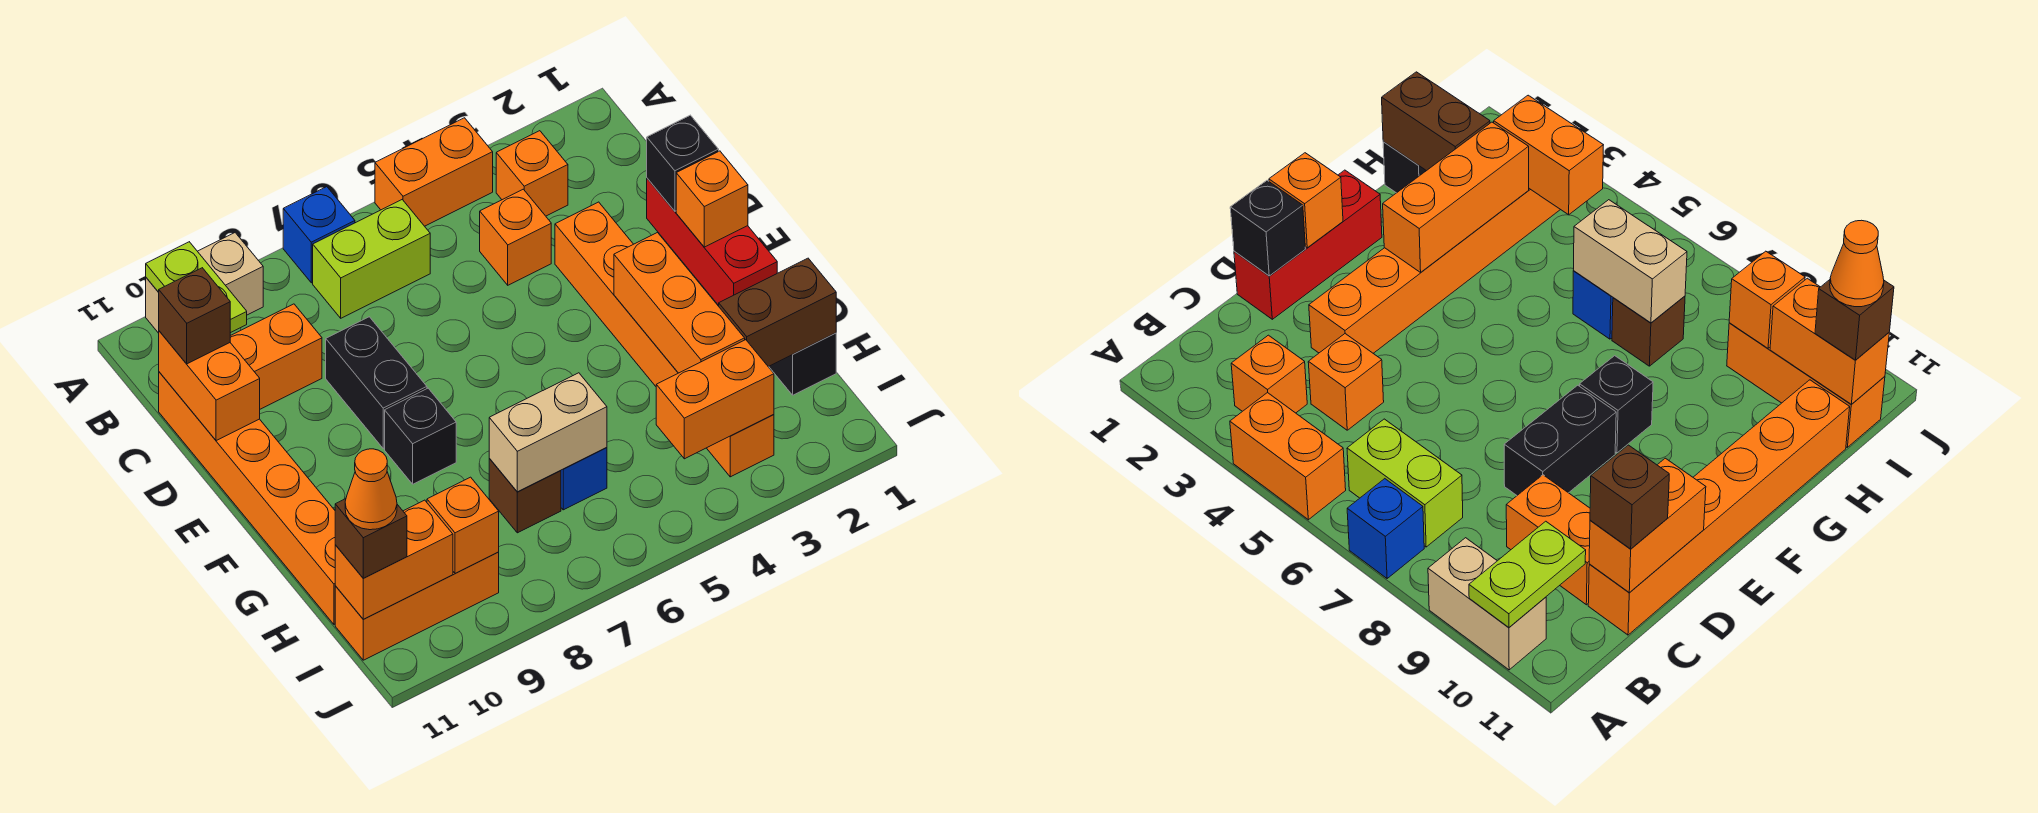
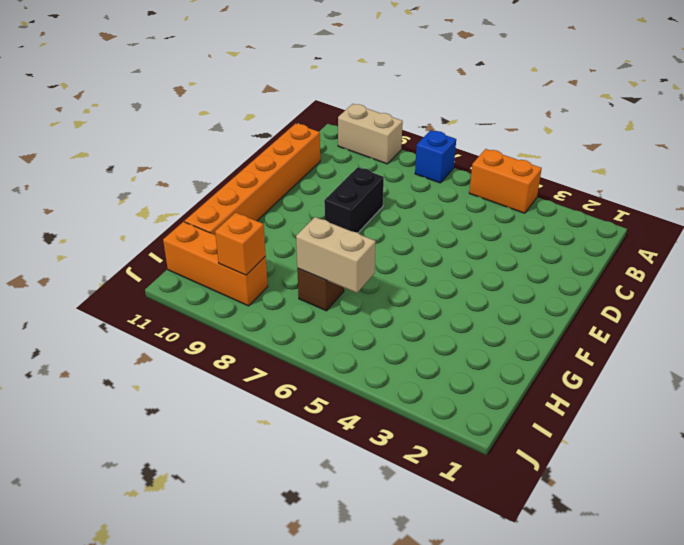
none -> orange brick B3 level 1
none -> lime brick B6:B7 level 1
none -> orange brick C4 level 1

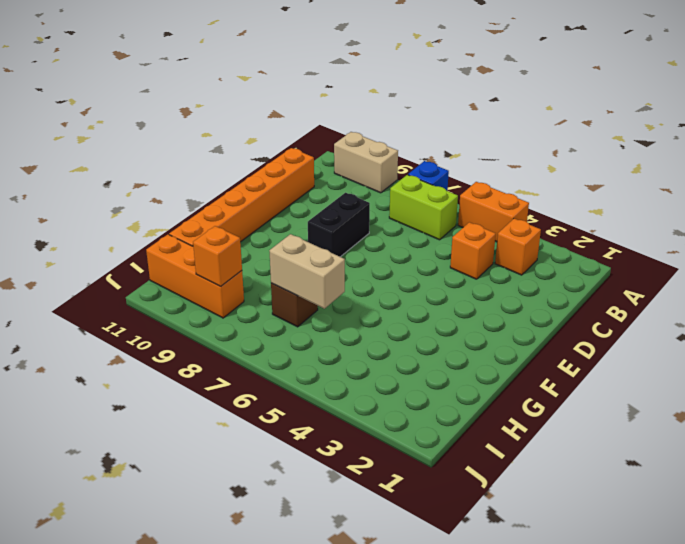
none -> orange brick C9:C10 level 1
none -> red brick D1:F1 level 1
none -> orange brick D3:I3 level 1

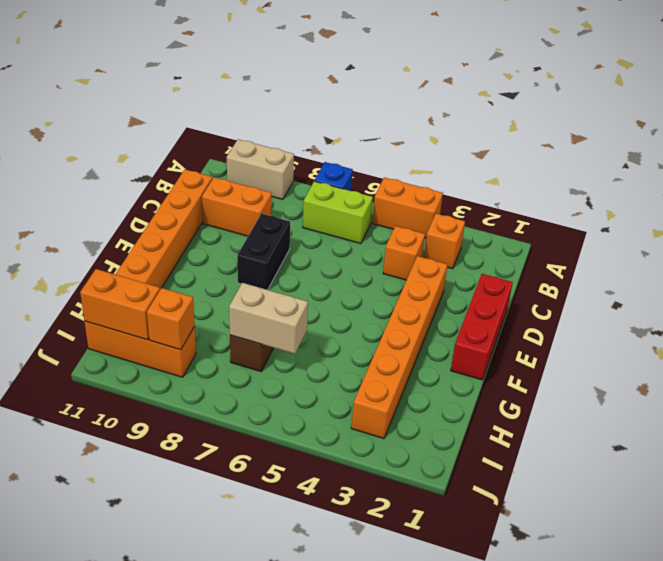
none -> black brick F8 level 1
none -> black brick H1 level 1
none -> blue brick H6 level 1

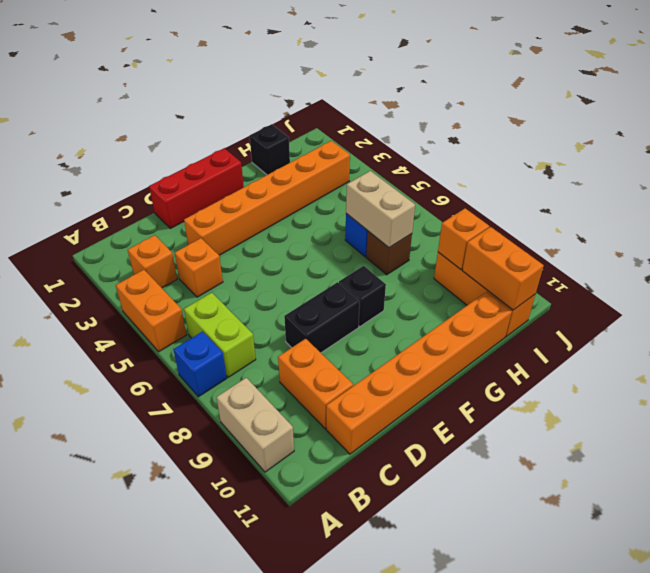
none -> lime plate A10:B10 level 2
none -> orange brick C11:D11 level 2
none -> black brick D1 level 2

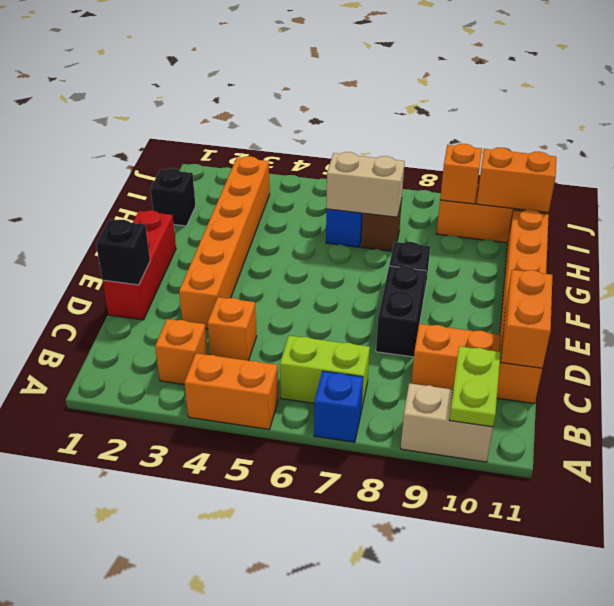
none -> orange brick E1 level 2
none -> orange brick F3:H3 level 2
none -> brown brick H1:H2 level 2

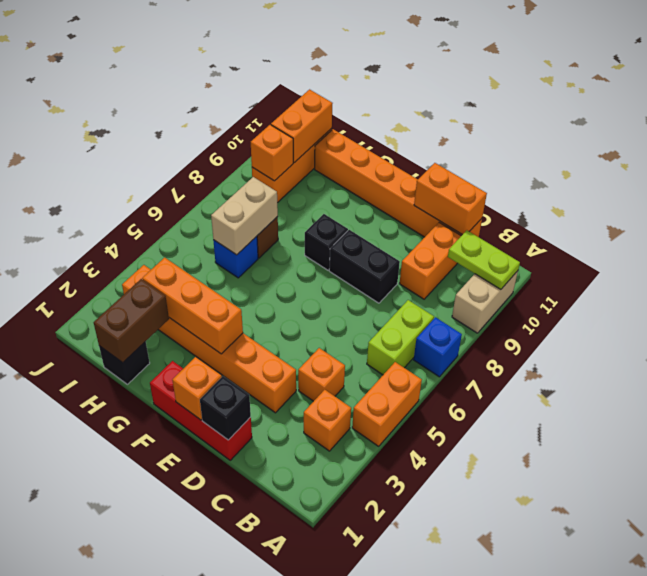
none -> orange brick I3:I4 level 2
none -> brown brick C11 level 3
none -> brown brick I11 level 3

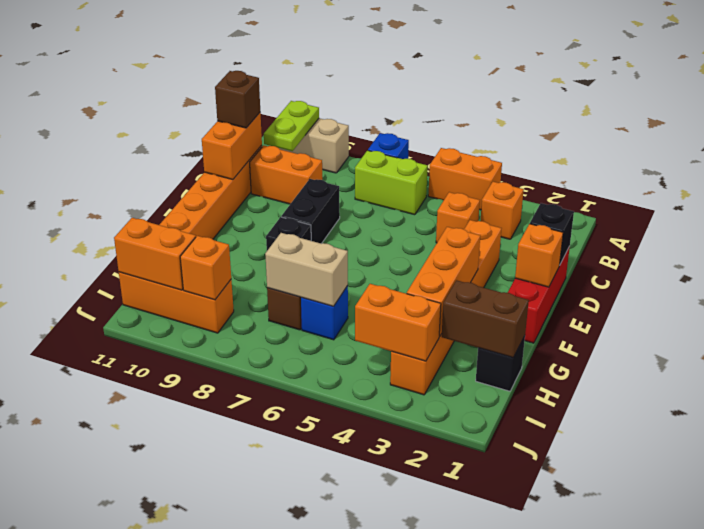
none -> brown brick I11 level 3
none -> orange cone I11 level 4

